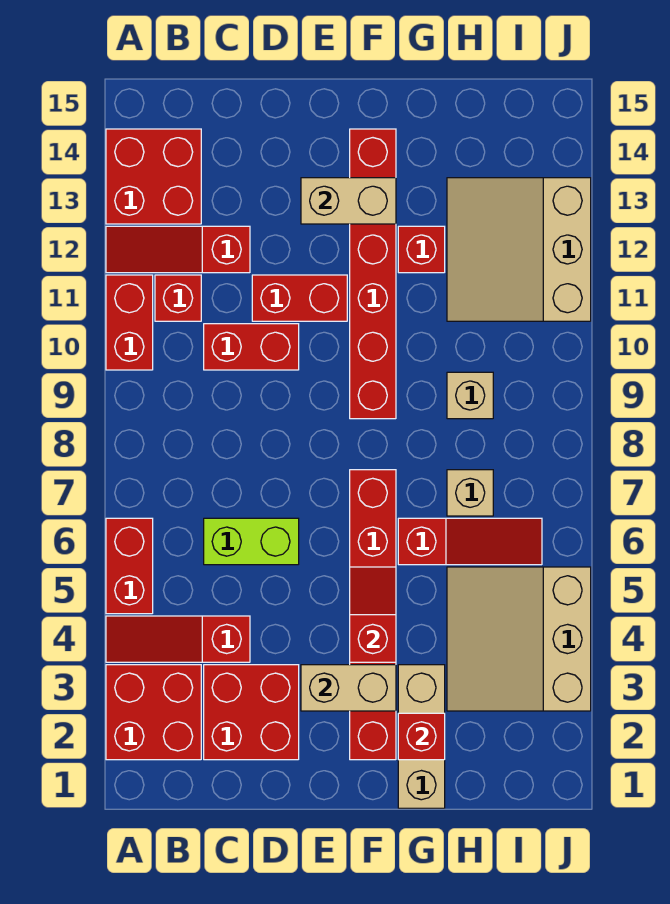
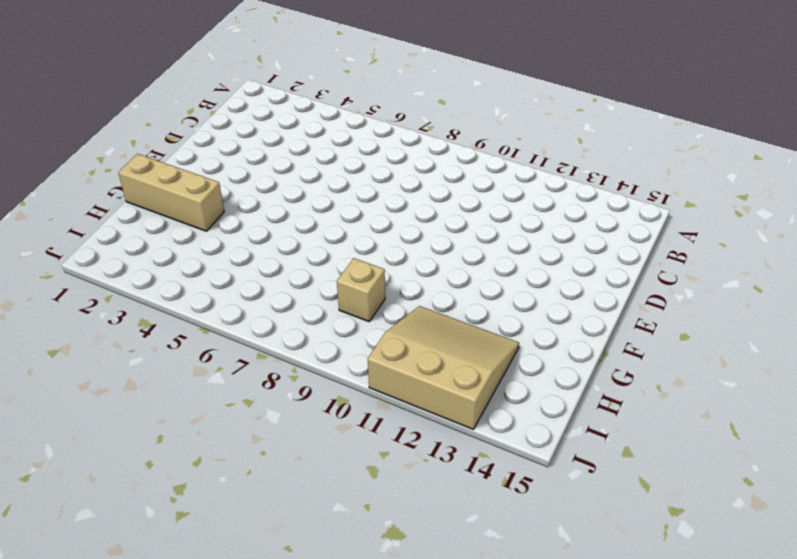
none -> red brick A2:B3 level 1
none -> red slope A4:C4 level 1 top C
none -> red brick A5:A6 level 1

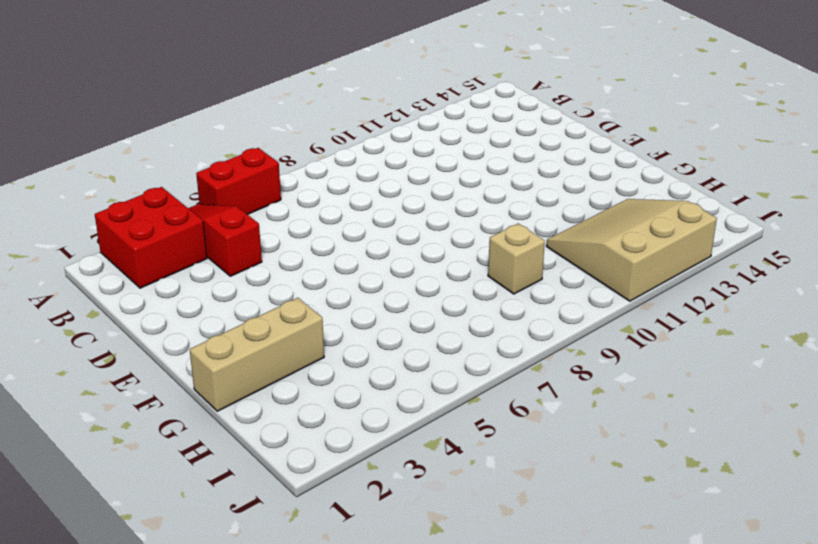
none -> red brick A10:A11 level 1
none -> red slope A12:C12 level 1 top C
none -> red brick A13:B14 level 1

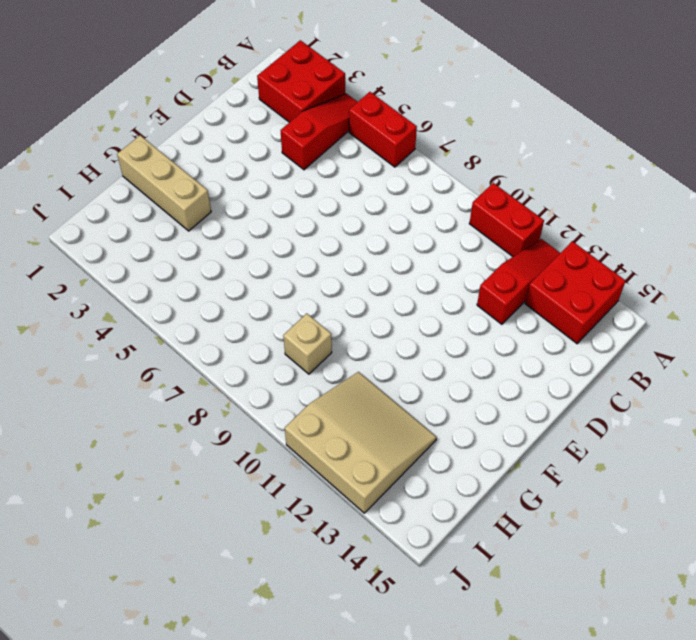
none -> red brick B11 level 1
none -> red brick C2:D3 level 1
none -> lime brick C6:D6 level 1

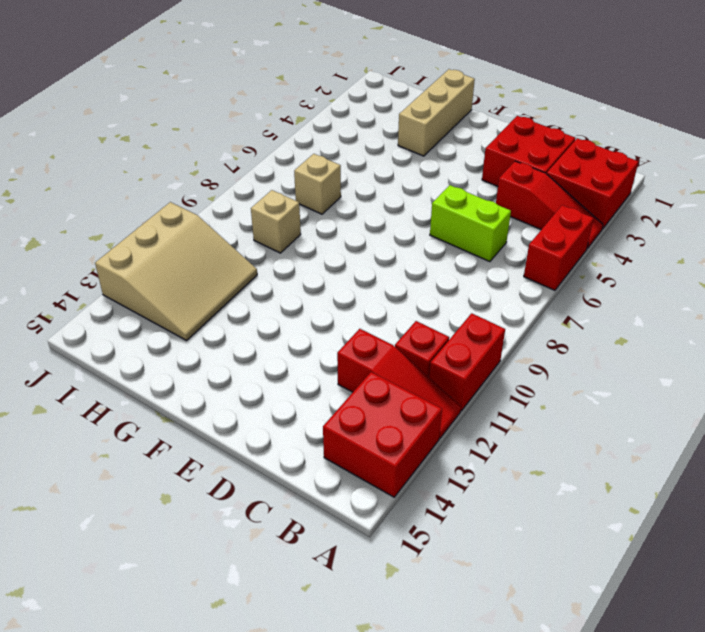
none -> red brick C10:D10 level 1
none -> red brick D11:E11 level 1
none -> red brick F2:F7 level 1

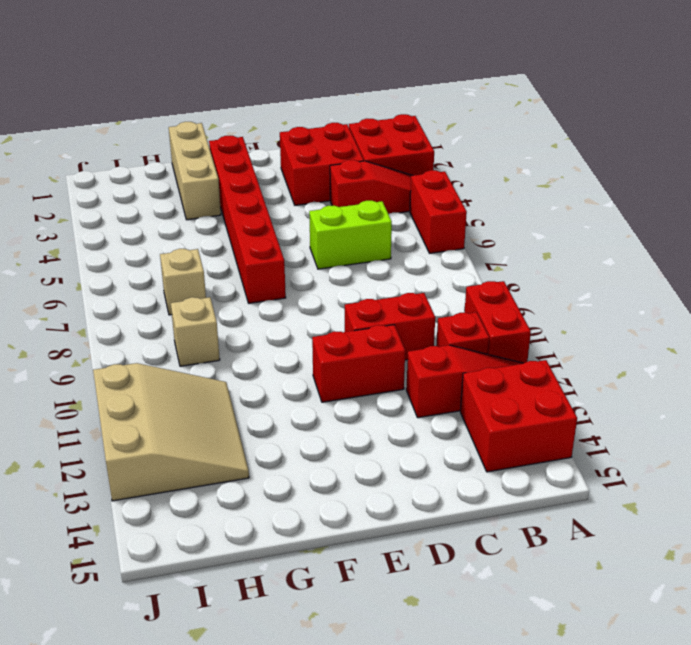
none -> red brick F9:F14 level 1
none -> red slope G6:I6 level 1 top G
none -> red brick G12 level 1

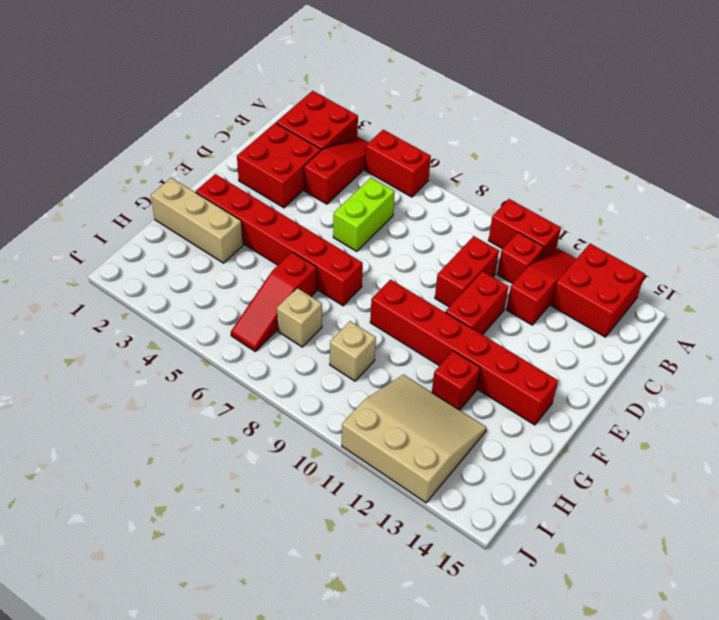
none -> tan slope H3:J5 level 1 top J
none -> tan brick E3:F3 level 2
none -> tan brick E13:F13 level 2

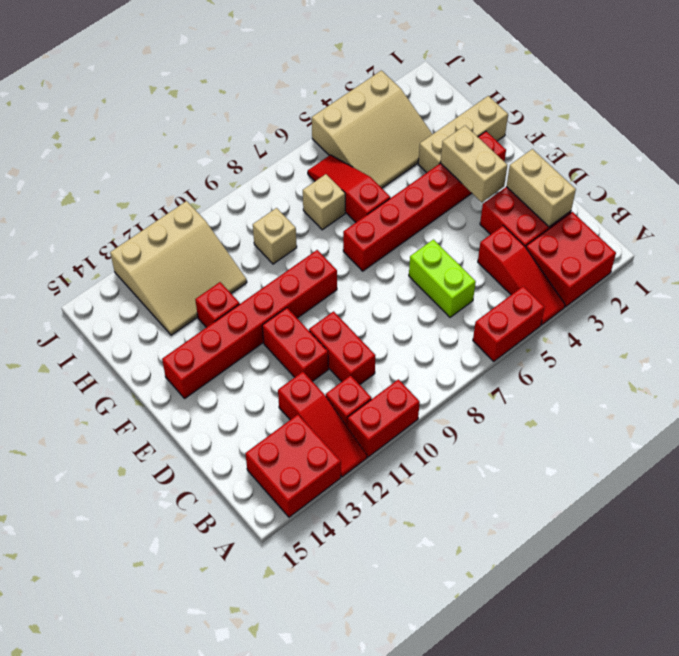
tan brick C2:D2 level 2 -> tan brick E13:F13 level 2
none -> red slope F4:F5 level 2 top 4
none -> red brick G2 level 2

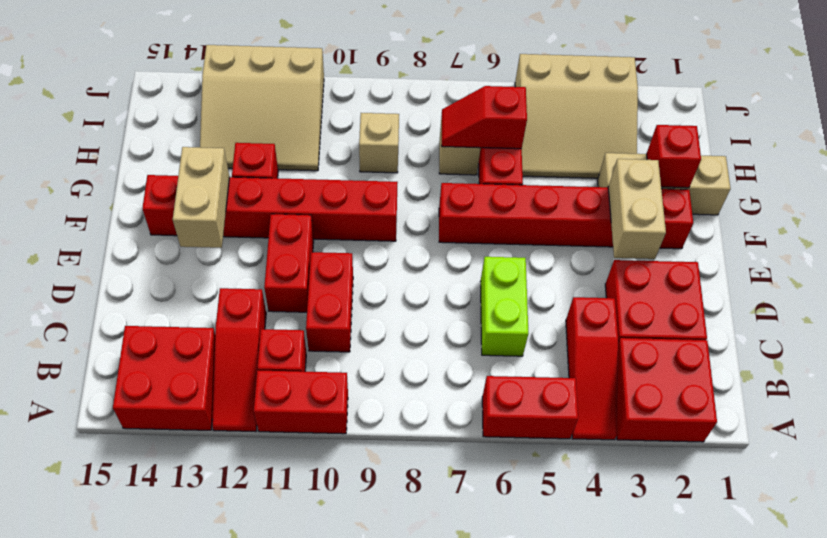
red slope H6:H7 level 2 top 6 -> red slope F4:F5 level 2 top 4

